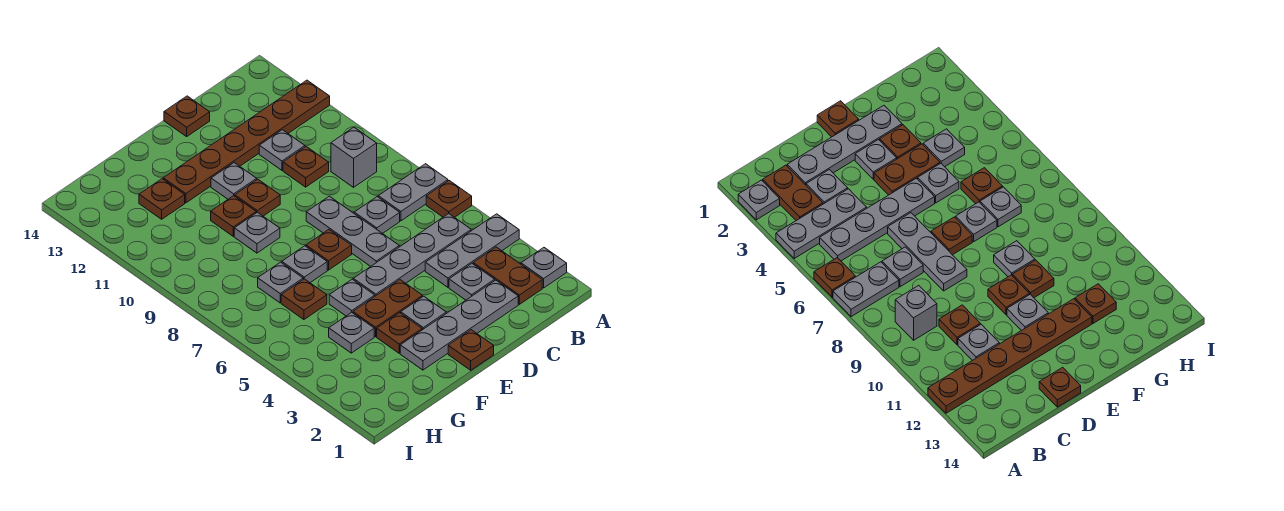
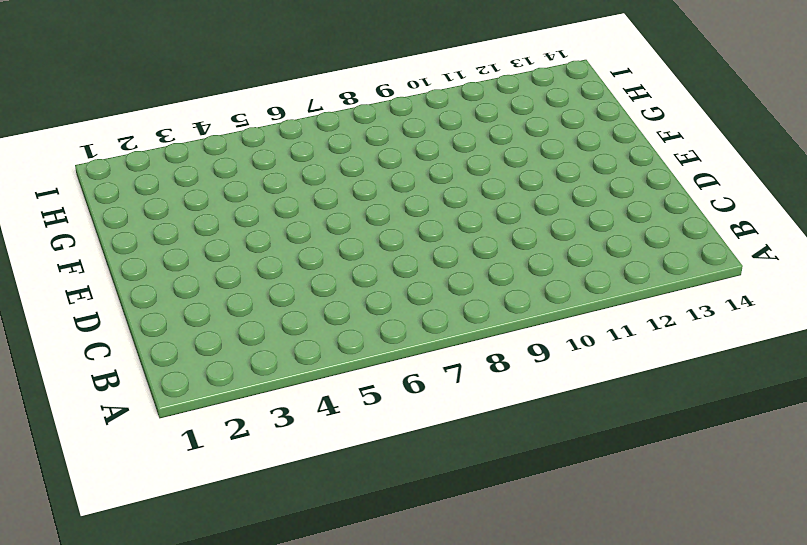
none -> grey plate A2 level 1
none -> grey plate A4:C4 level 1
none -> brown plate A6 level 1
none -> grey plate A7:B7 level 1

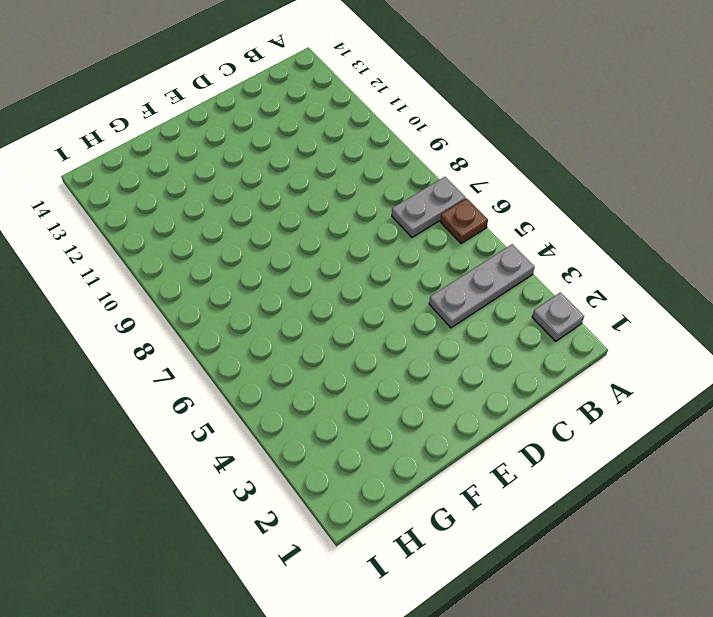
none -> brown plate A12:F12 level 1
none -> brown plate B2:B3 level 1
none -> grey plate B5:E5 level 1
none -> grey brick B9 level 1

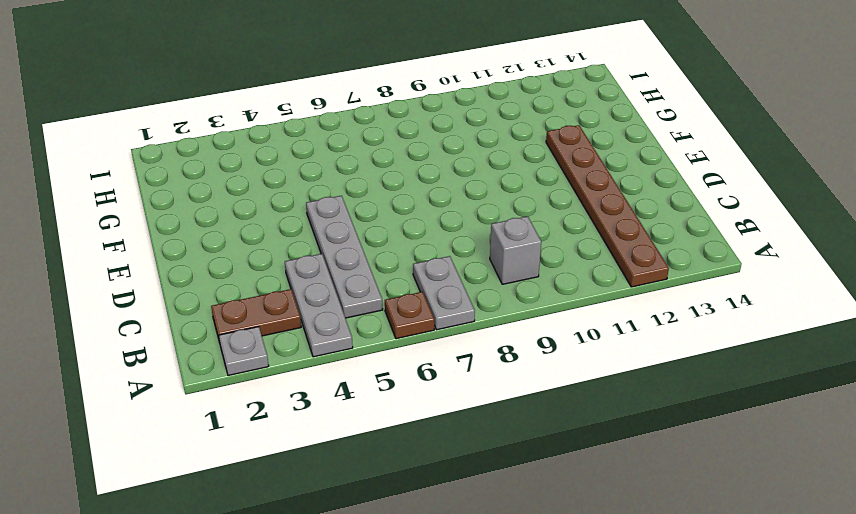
none -> grey plate C2:F2 level 1
none -> grey plate C3 level 1
none -> grey plate C7 level 1
none -> brown plate C10 level 1

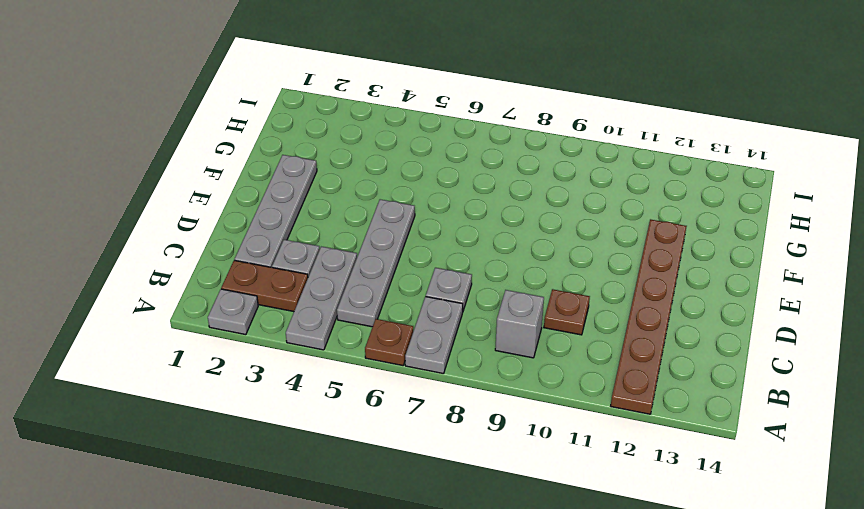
none -> grey plate C11 level 1
none -> grey plate D6:D8 level 1
none -> brown plate D14 level 1
none -> brown plate E1 level 1

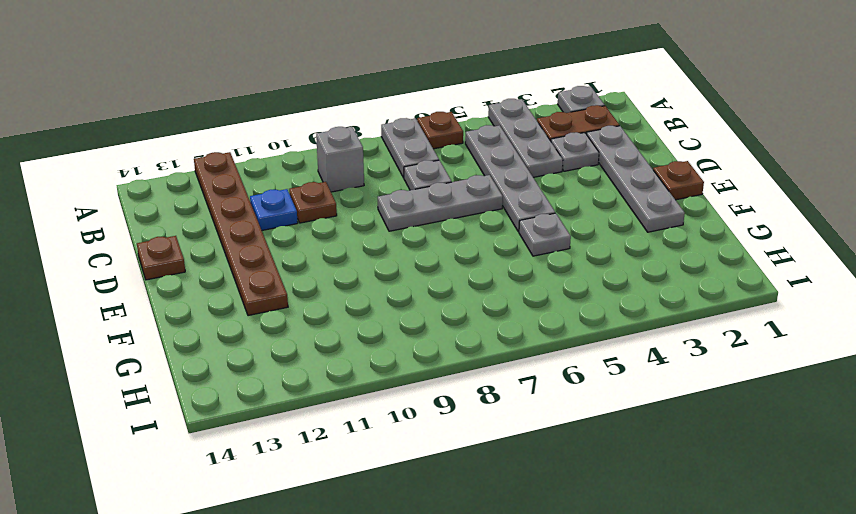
blue plate C11 level 1 -> grey plate C11 level 1
none -> grey plate E3 level 1
none -> brown plate E4:F4 level 1
none -> brown plate E7 level 1
none -> brown plate E10 level 1

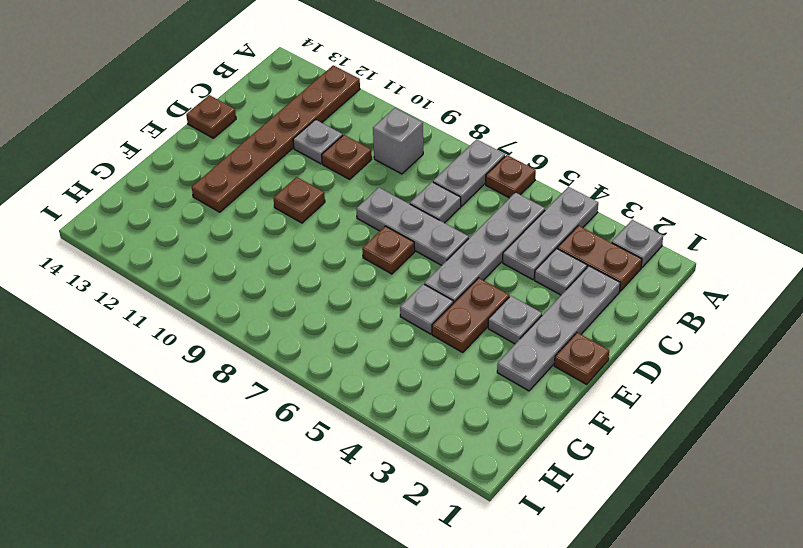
none -> grey plate E11 level 1
none -> brown plate F3 level 1
none -> grey plate F7 level 1
none -> grey plate F9 level 1

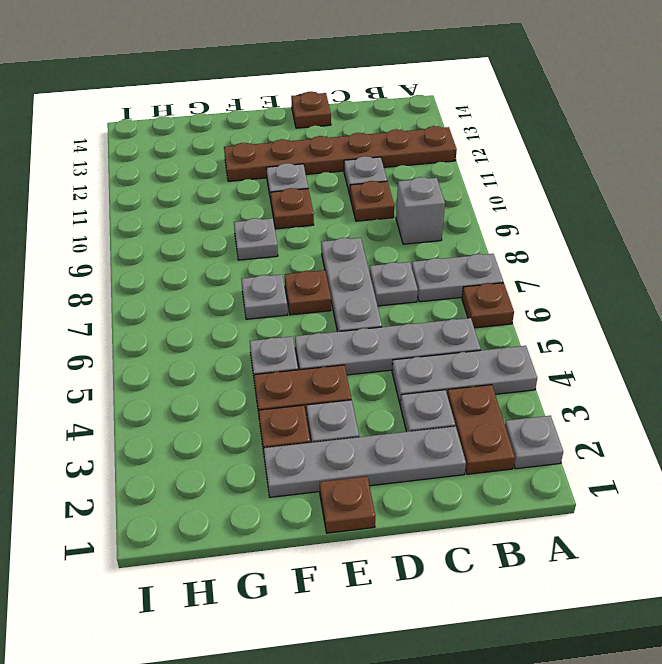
none -> brown plate F10 level 1
none -> grey plate G4 level 1
none -> brown plate G6 level 1
none -> grey plate G7 level 1

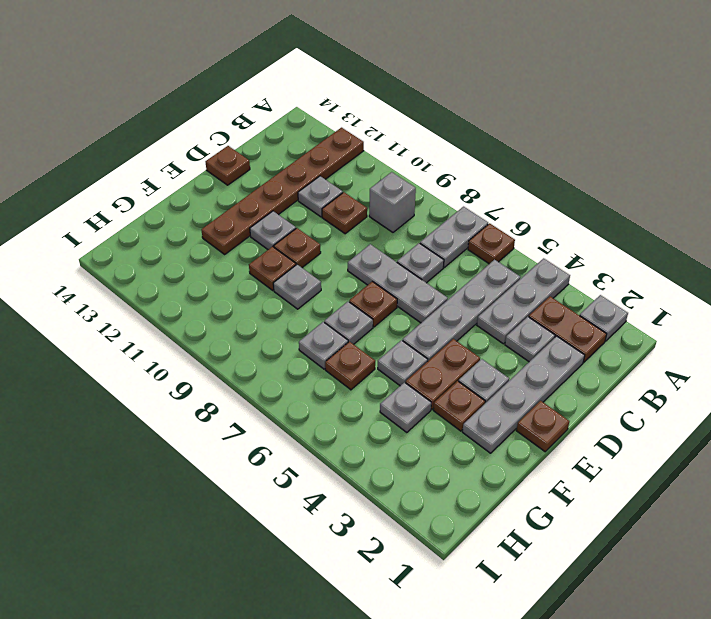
none -> brown plate G12 level 1

